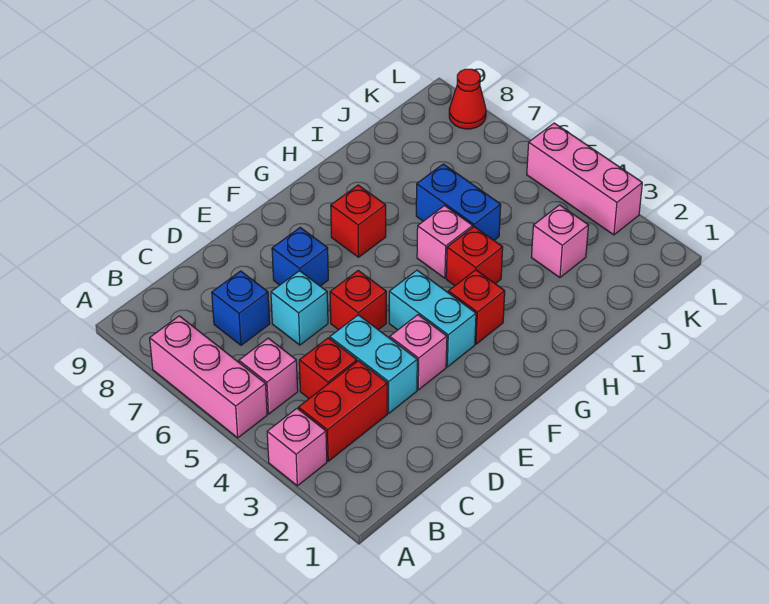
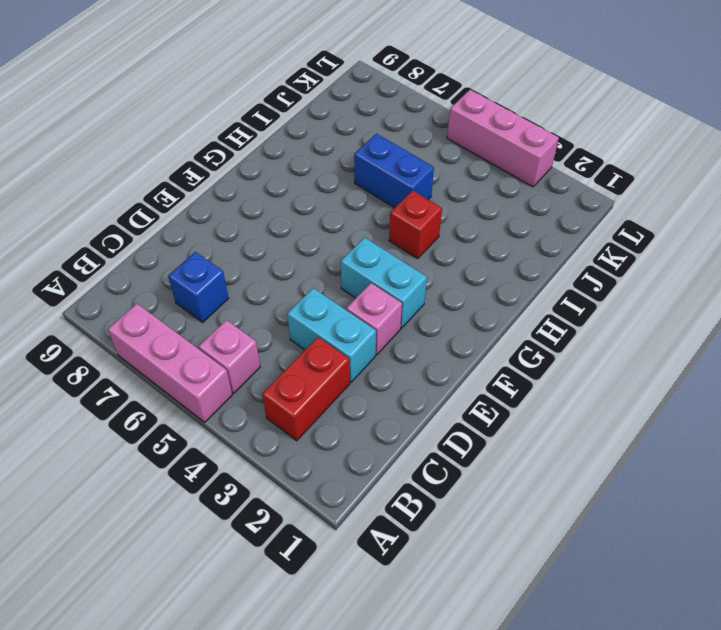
none -> pink brick A3 level 1
none -> red brick C4 level 1
none -> cyan brick D6 level 1

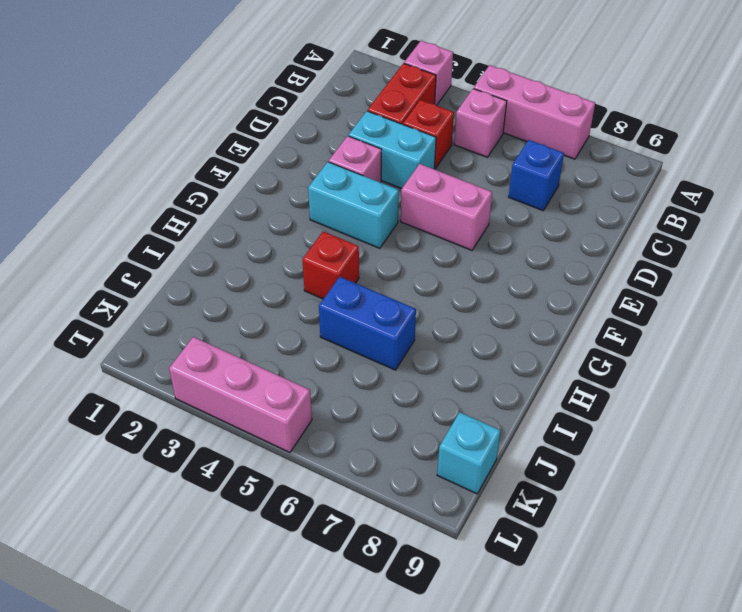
pink brick E5:E6 level 1 -> red brick E5 level 1
cyan brick K9 level 1 -> cyan brick D6 level 1
none -> blue brick E7 level 1
none -> red brick G3 level 1
none -> red brick G7 level 1

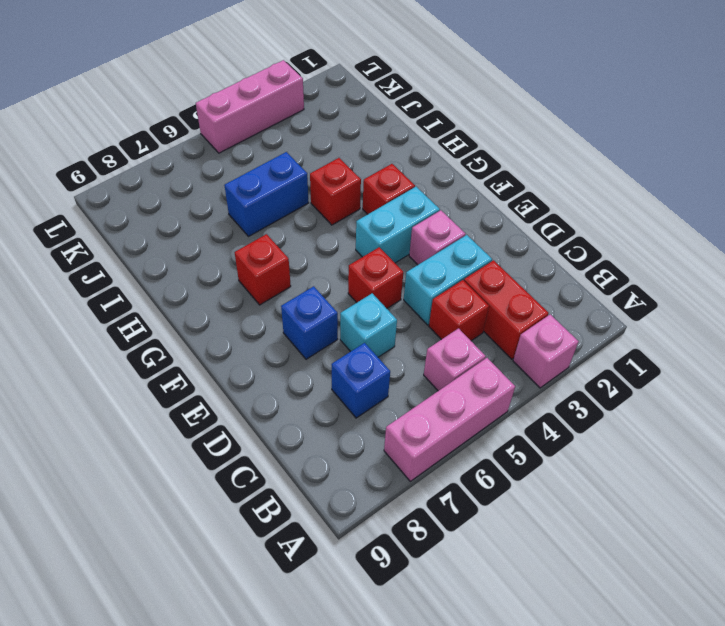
none -> pink brick H5 level 1
none -> pink brick J3 level 1
none -> red cone L8 level 1

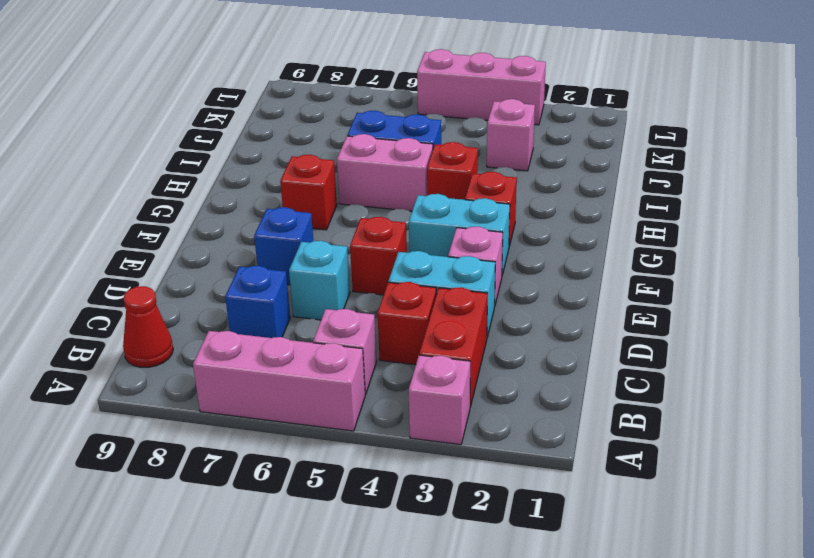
red cone B9 level 1 -> red cone L8 level 1
pink brick H5:H6 level 1 -> pink brick H5 level 1

